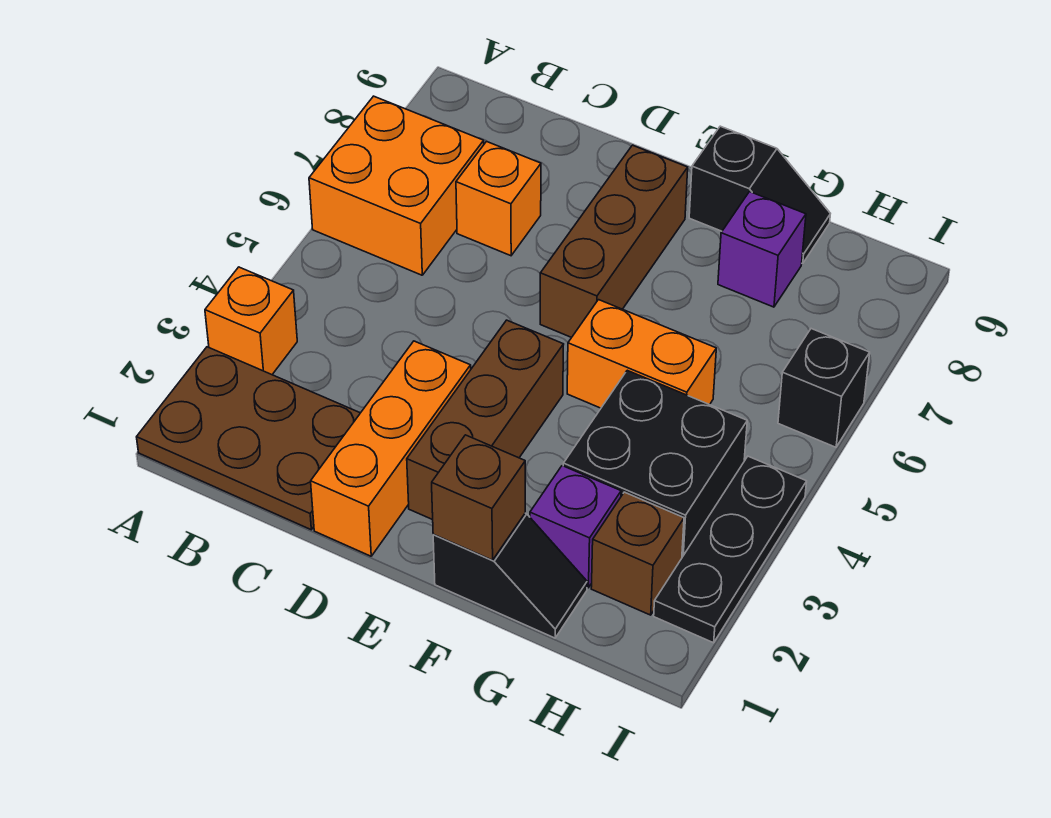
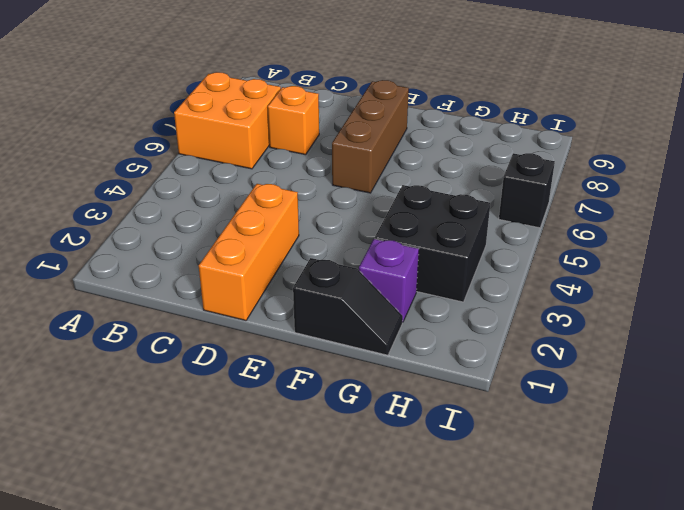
none -> brown plate A1:C2 level 1
none -> orange brick A3 level 1
none -> brown brick E2:E4 level 1

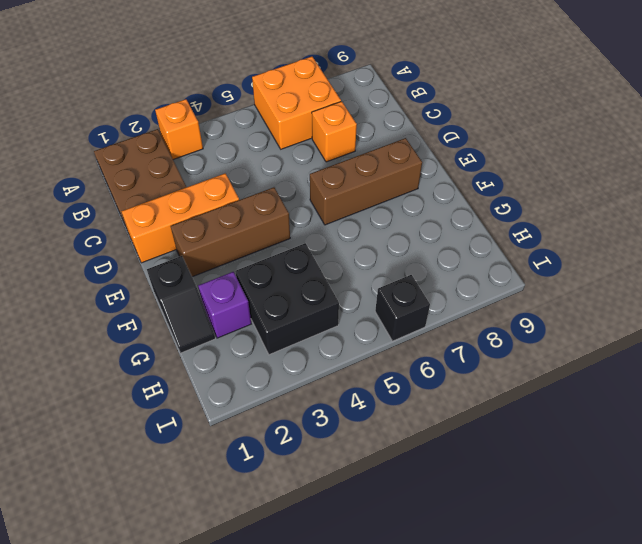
none -> orange brick F5:G5 level 1
none -> black slope F9:G9 level 1 top F
none -> purple brick G8 level 1

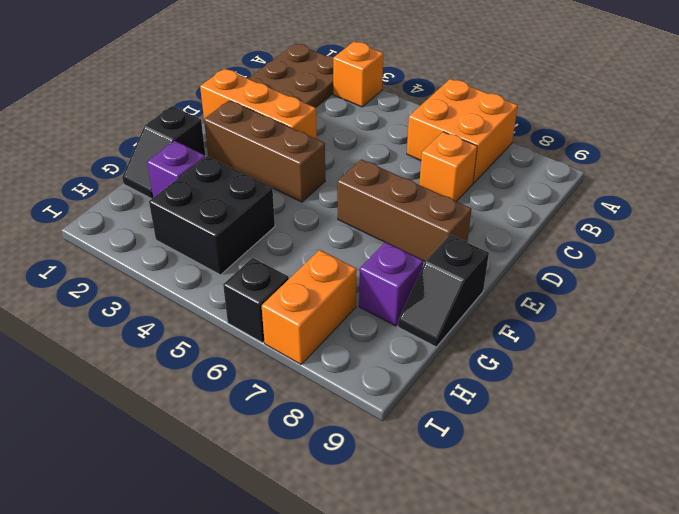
orange brick H7:I7 level 1 -> orange brick F5:G5 level 1
none -> brown brick H2 level 1
none -> black plate I2:I4 level 1
none -> brown brick F1 level 2

